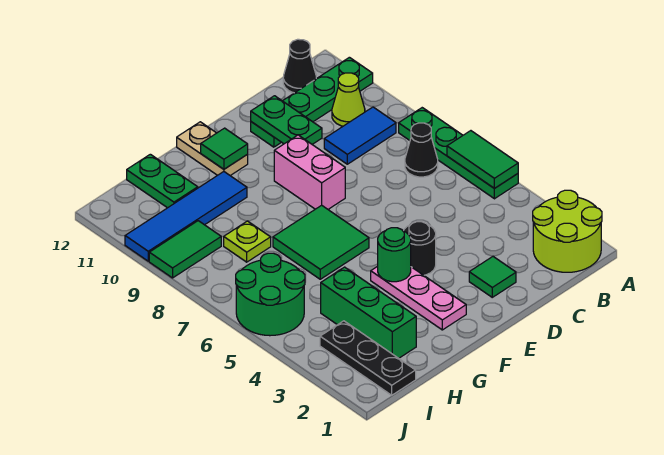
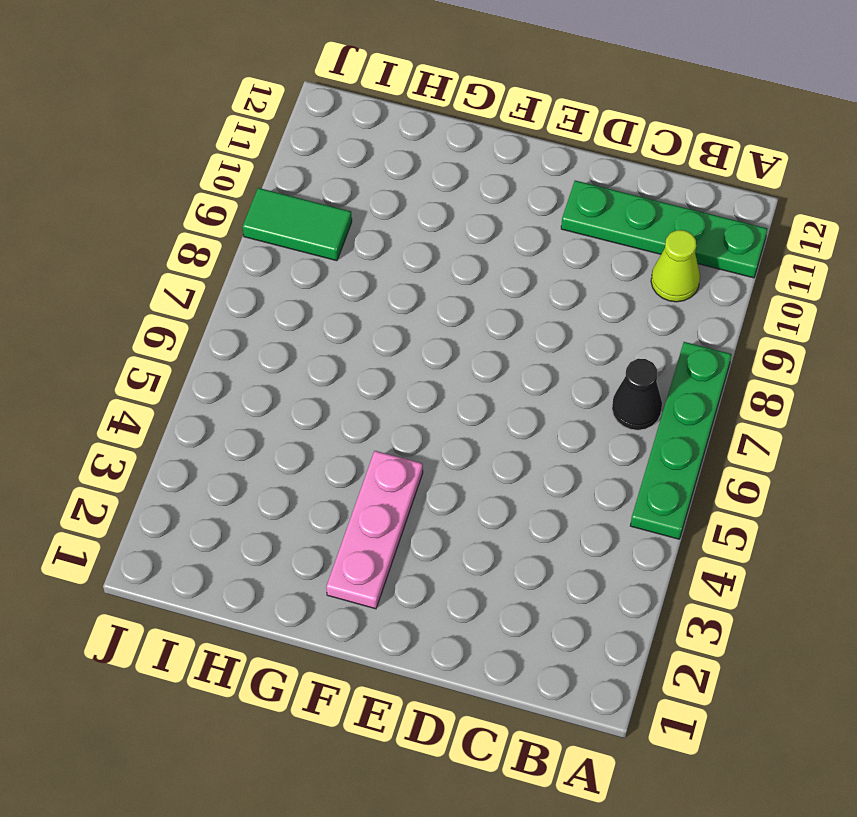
none -> lime round brick A1:B2 level 1
none -> blue tile B9:C9 level 1
none -> black cone B12 level 1

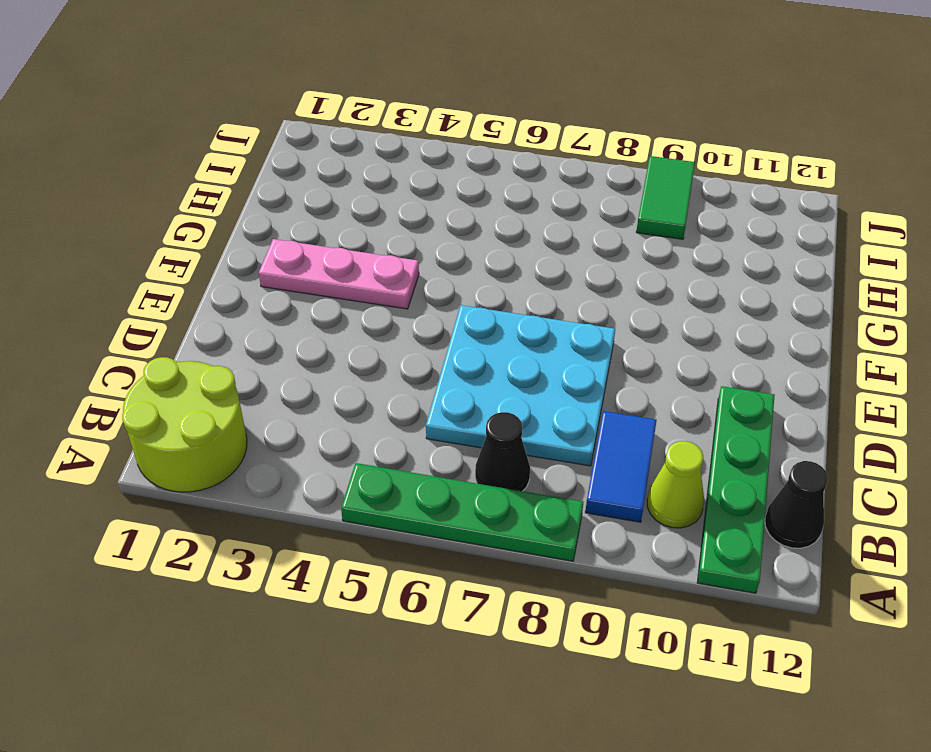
cyan plate C6:E8 level 1 -> pink brick E8:E9 level 1
none -> green tile D2 level 1
none -> black round brick E4 level 1
none -> green tile F6:G7 level 1

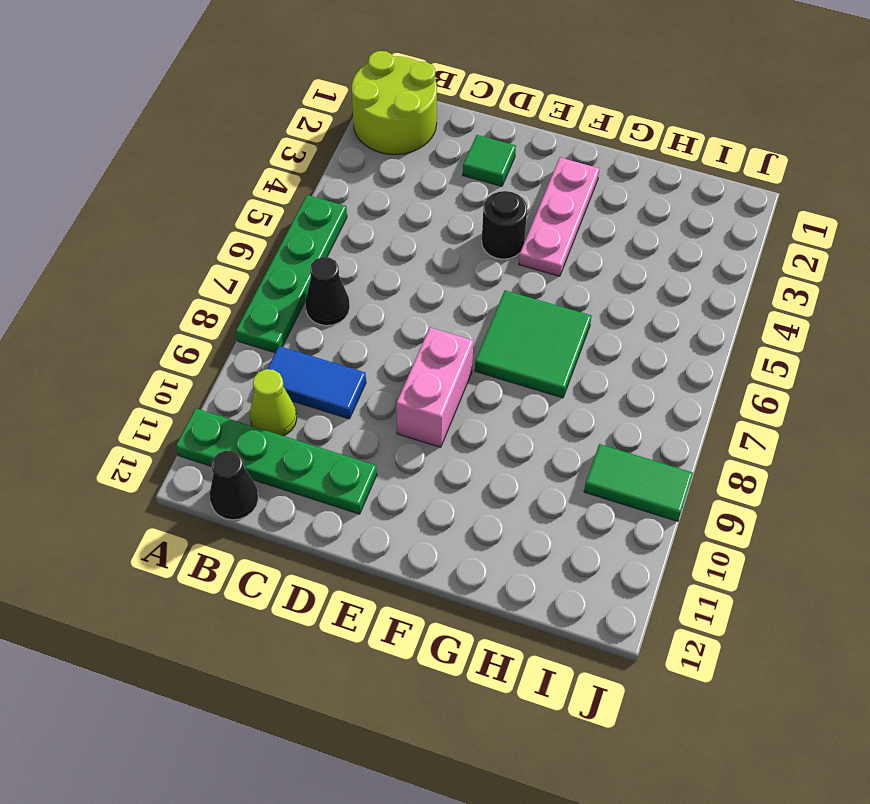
none -> tan plate F11:F12 level 1
none -> blue tile G10:J10 level 1
none -> green brick H2:H4 level 1

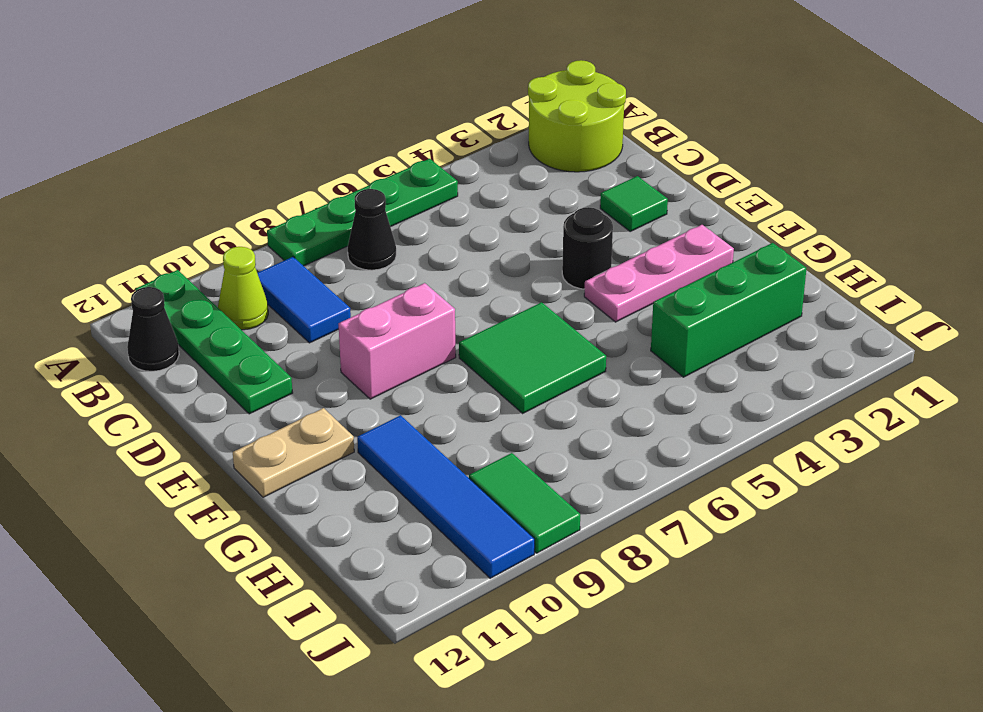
none -> lime plate H8 level 1
none -> green plate H11:H12 level 1
none -> black plate I1:I3 level 1

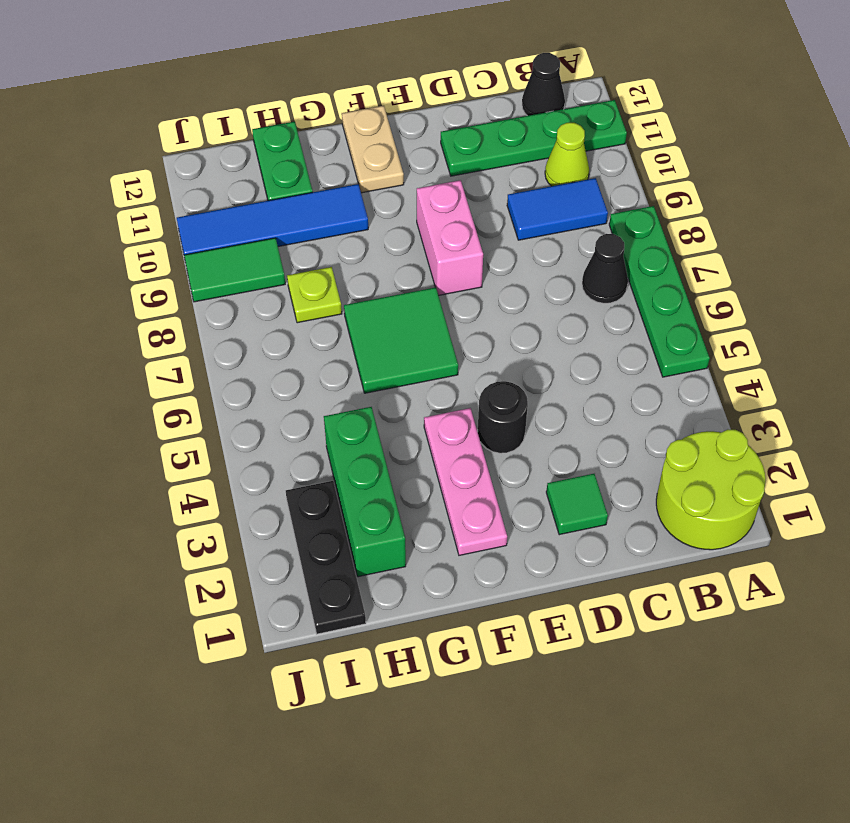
none -> green round brick I5:J6 level 1
none -> green tile A5:A6 level 2
none -> green plate D10:D11 level 2

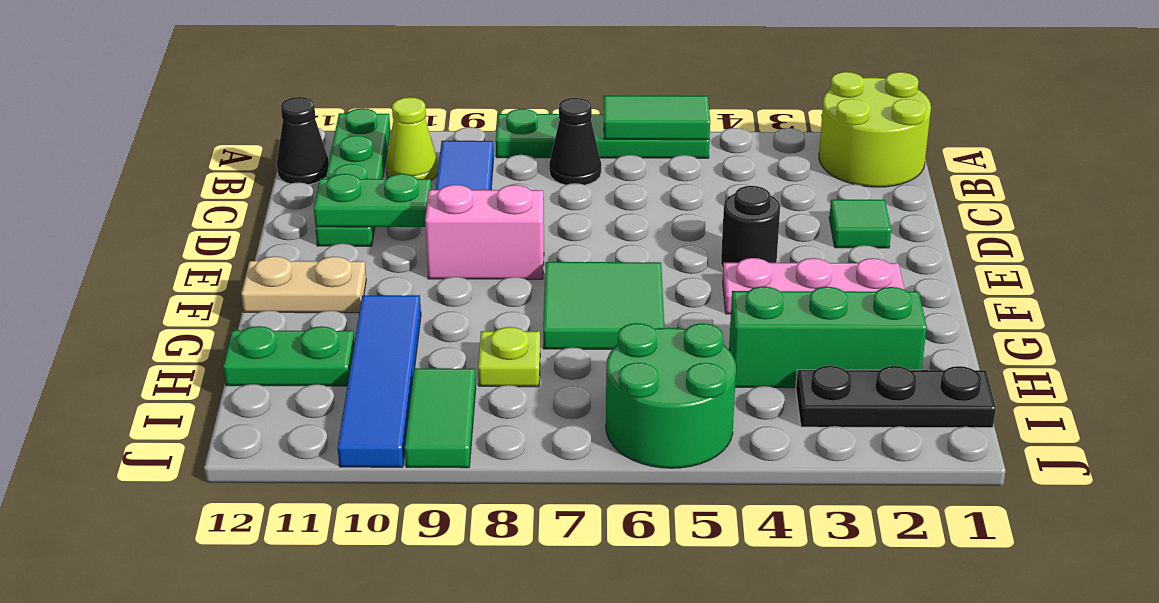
none -> green round brick F4 level 2
none -> green tile F11 level 2

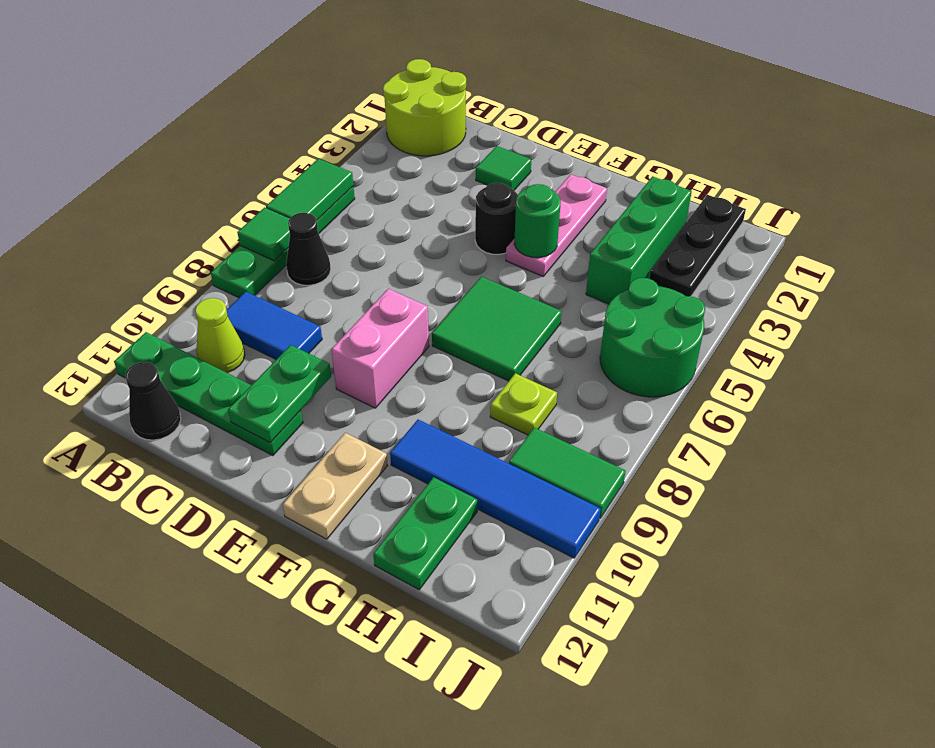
green tile A7 level 2 -> green tile F11 level 2

